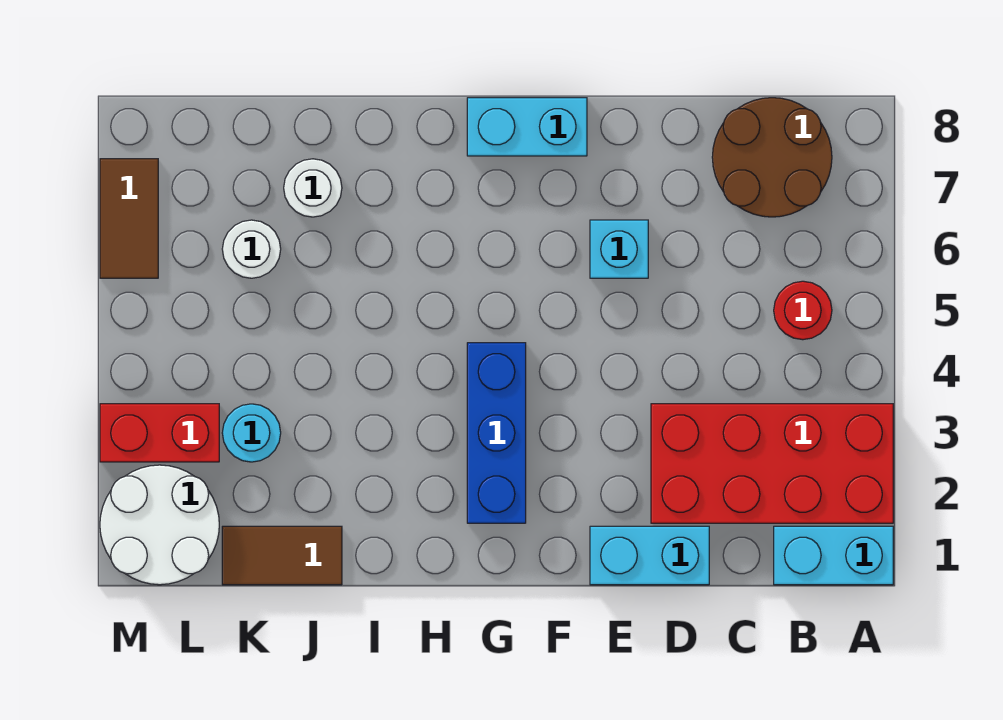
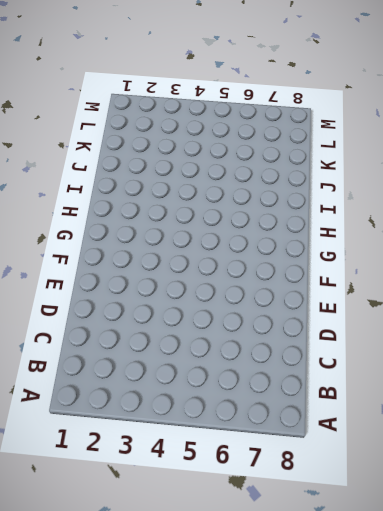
none -> cyan brick A1:B1 level 1
none -> red brick A2:D3 level 1
none -> red round brick B5 level 1

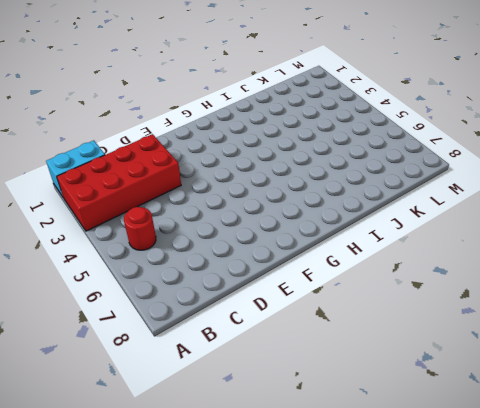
none -> brown round brick B7:C8 level 1
none -> cyan brick D1:E1 level 1
none -> cyan brick E6 level 1

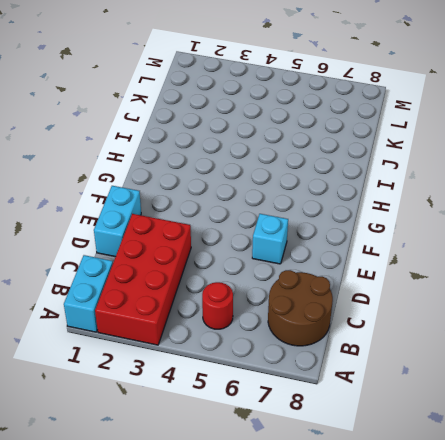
none -> cyan brick F8:G8 level 1
none -> blue brick G2:G4 level 1
none -> brown tile J1:K1 level 1

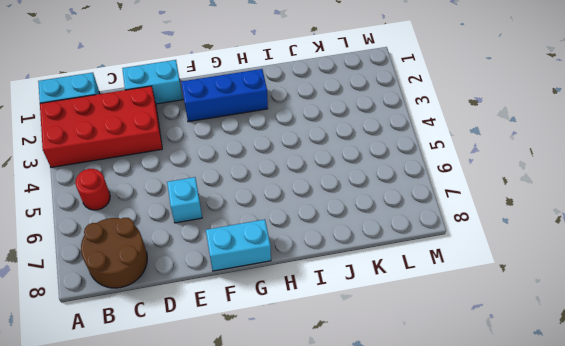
blue brick F2:H2 level 1 -> blue brick G2:G4 level 1
none -> brown tile J1:K1 level 1
none -> white round brick J7 level 1
none -> cyan round brick K3 level 1

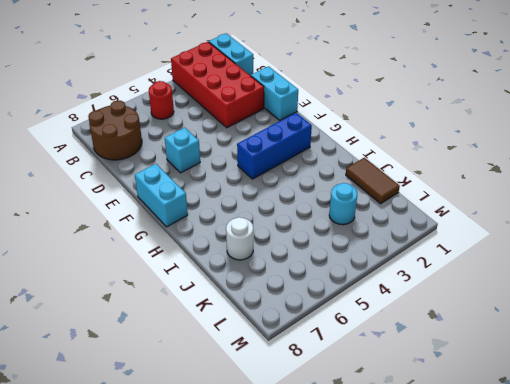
none -> white round brick K6 level 1
none -> white round brick L1:M2 level 1
none -> red brick L3:M3 level 1

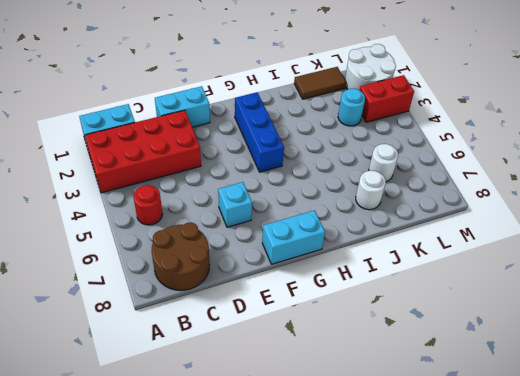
none -> brown tile M6:M7 level 1

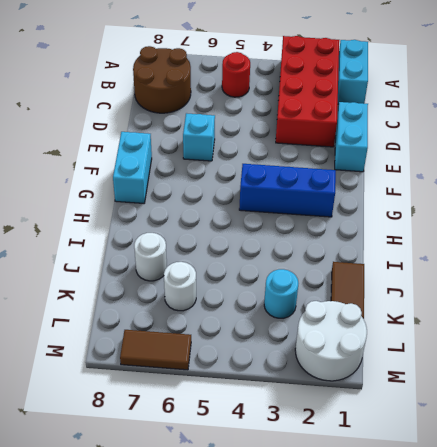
none -> red brick L3:M3 level 1

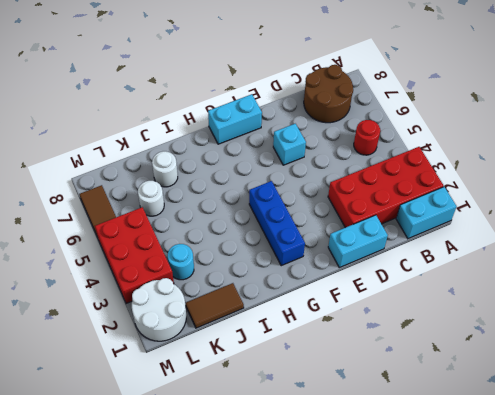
red brick L3:M5 level 1 -> red brick L3:M3 level 1

